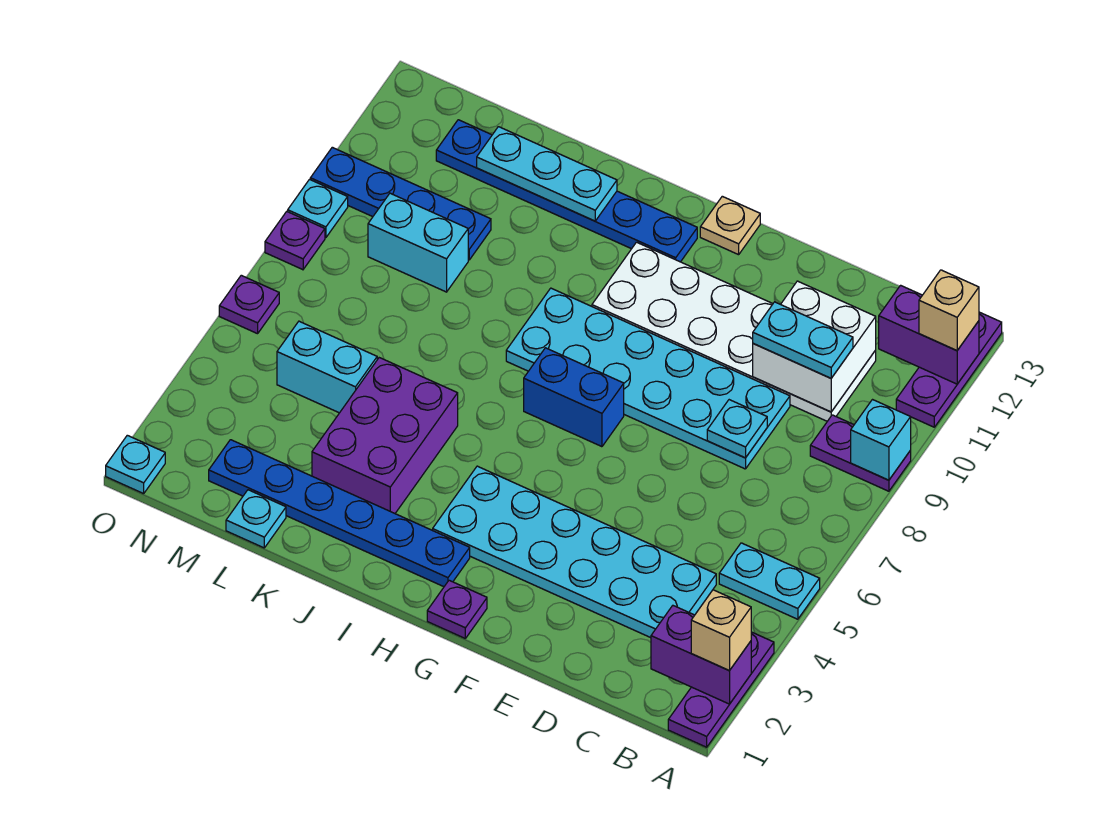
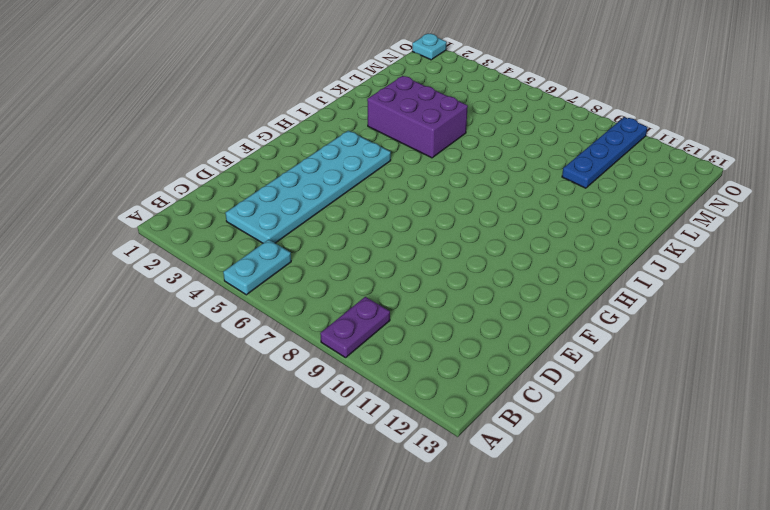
none -> purple plate A1:A3 level 1
none -> purple plate A11:A13 level 1
none -> white plate C10:H11 level 1
none -> cyan plate D8:I9 level 1

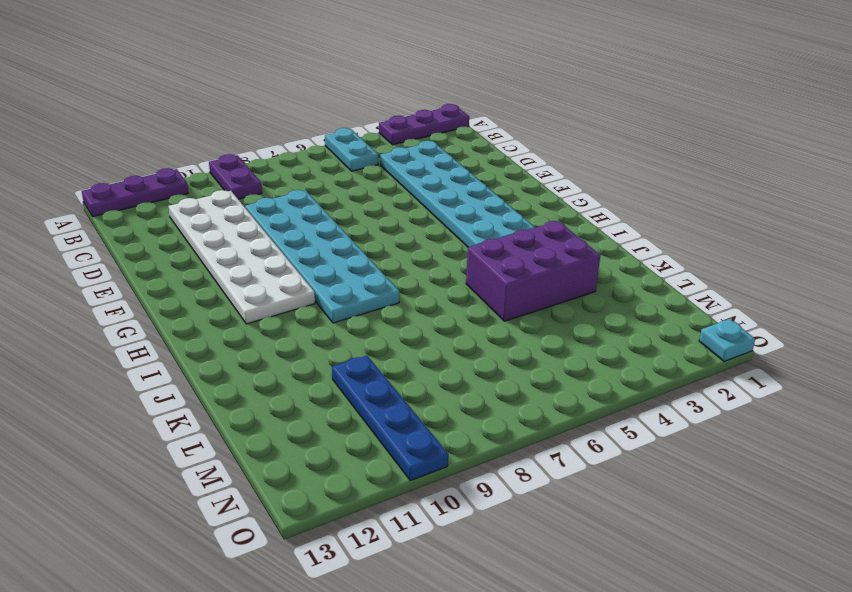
none -> purple plate G1 level 1
none -> blue brick G7:H7 level 1
none -> tan plate G13 level 1
none -> blue plate H2:M2 level 1

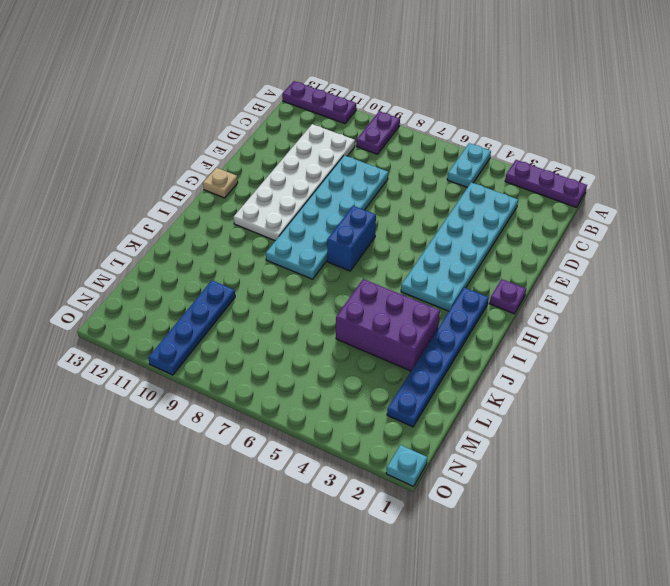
none -> blue plate H12:M12 level 1
none -> cyan plate L1 level 1
none -> cyan brick L5:M5 level 1
none -> cyan brick L9:M9 level 1

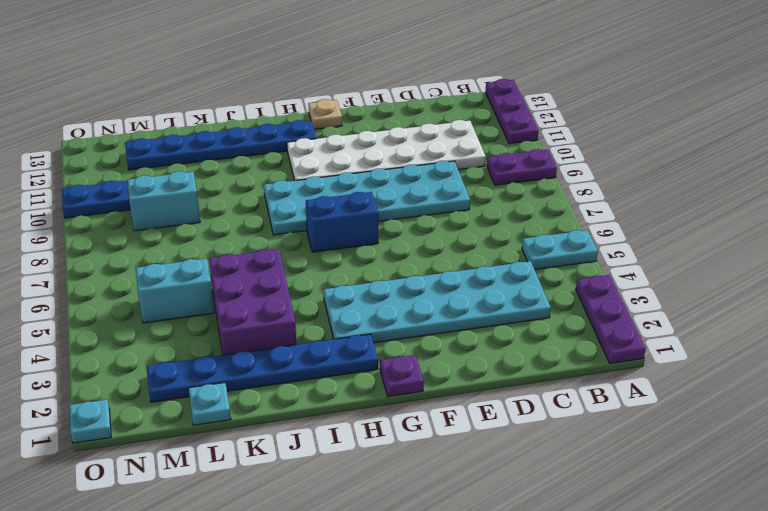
none -> purple plate O6 level 1
none -> purple plate O8 level 1
none -> cyan plate O9 level 1
none -> purple brick A2:B2 level 2

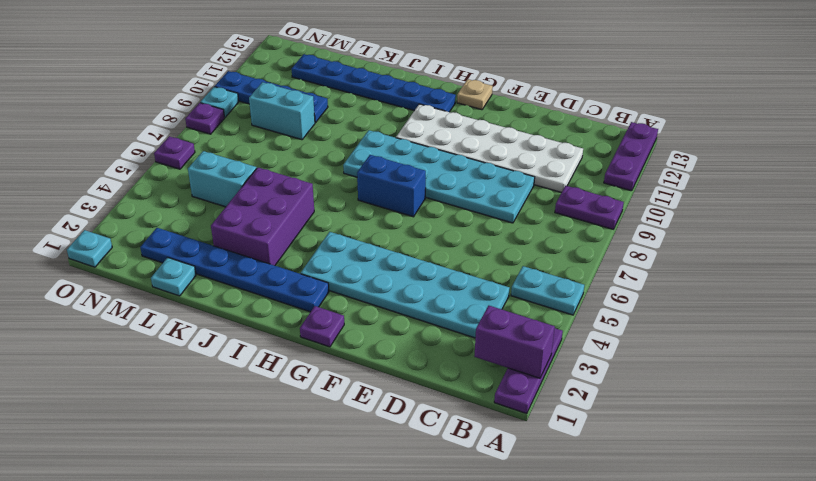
none -> cyan brick A9 level 2
none -> purple brick A12:B12 level 2
none -> white brick C10:D11 level 2
none -> cyan plate D8 level 2

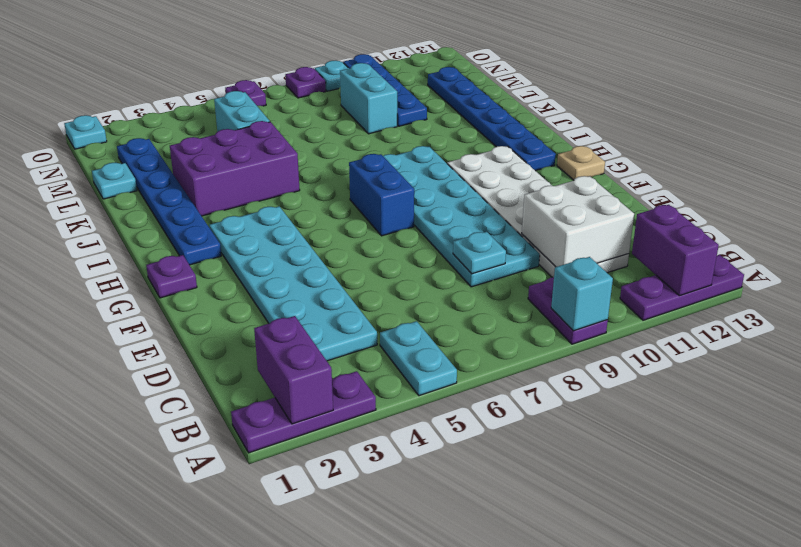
none -> cyan plate J12:L12 level 2
none -> tan brick A2 level 3
none -> tan brick A12 level 3
none -> cyan plate C10:D10 level 3

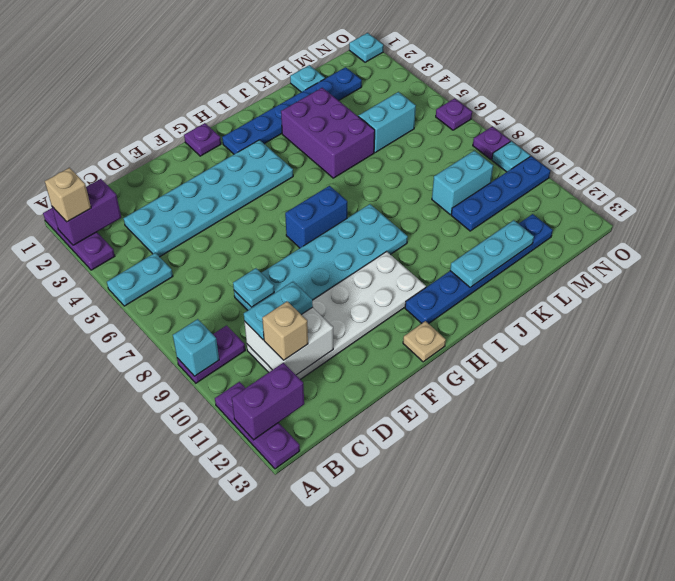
tan brick C11 level 3 -> tan brick A12 level 3

